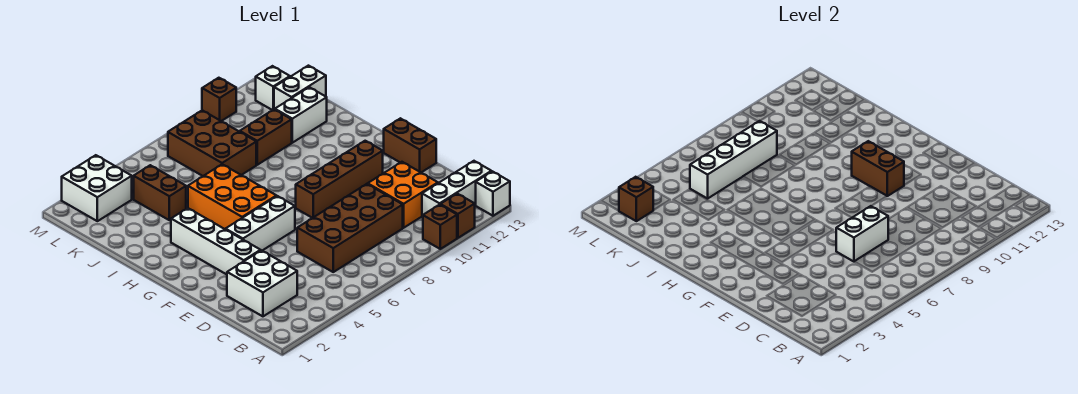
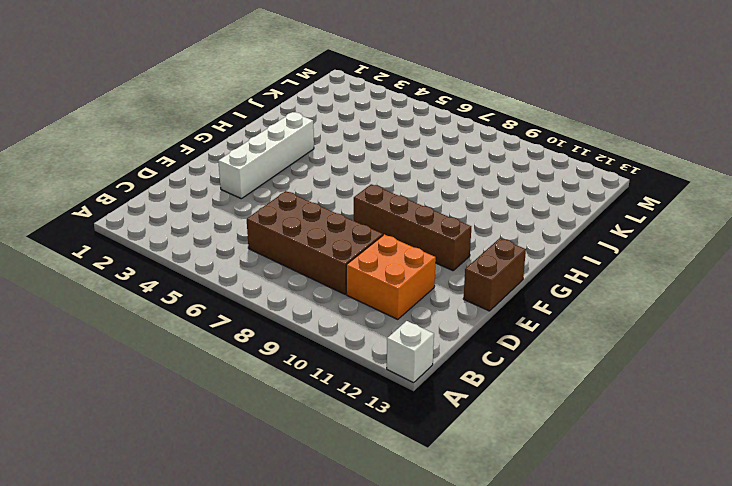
none -> brown brick A10 level 1
none -> brown brick A11 level 1
none -> white brick B11:B13 level 1

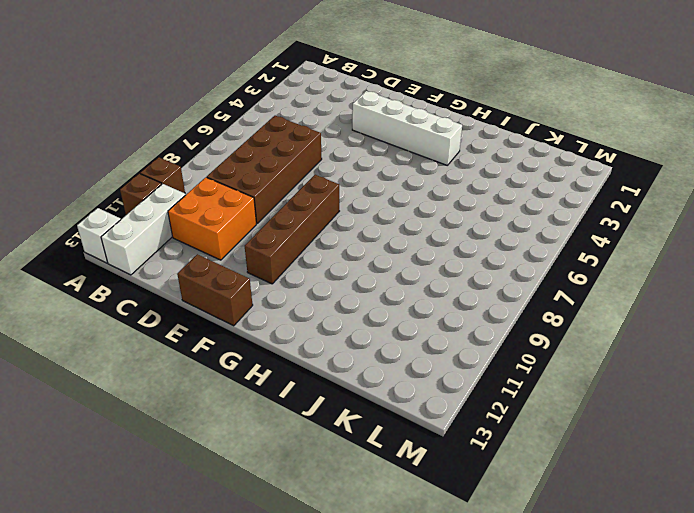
none -> white brick C2:D3 level 1
none -> white brick F4:F6 level 1
none -> orange brick G5:I6 level 1

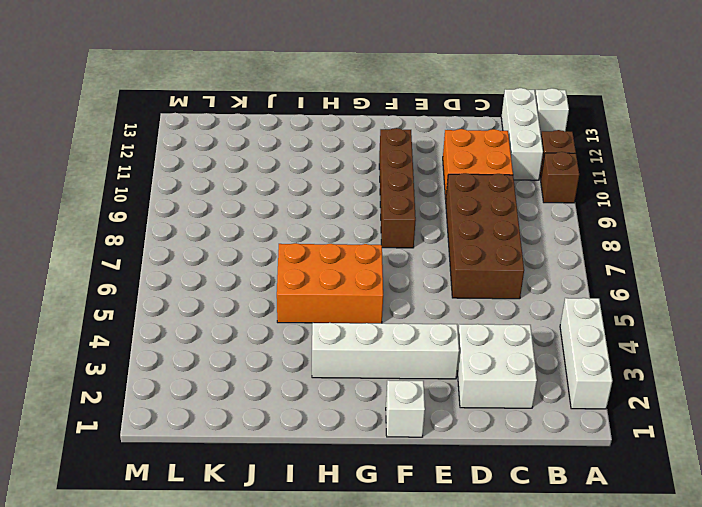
white brick A2:A4 level 1 -> white brick F4:F6 level 1
white brick F1 level 1 -> white brick L12 level 1
none -> brown brick E13:F13 level 1
none -> brown brick J4:K4 level 1
none -> brown brick J7:L8 level 1

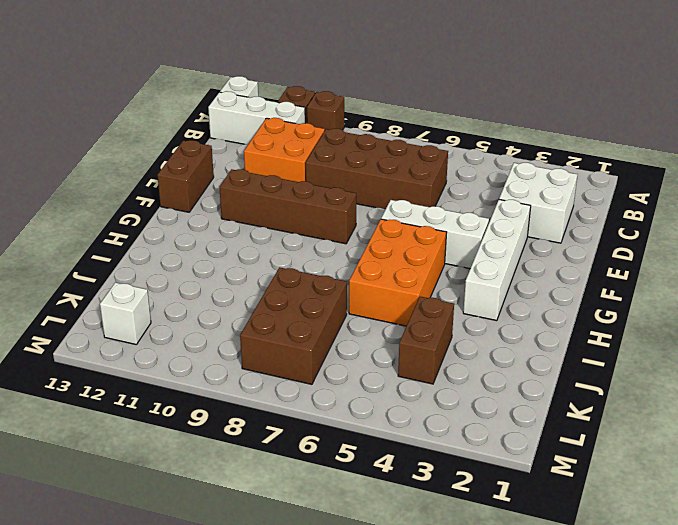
none -> brown brick J9:J10 level 1
none -> white brick J11:J12 level 1
none -> white brick K12:K13 level 1

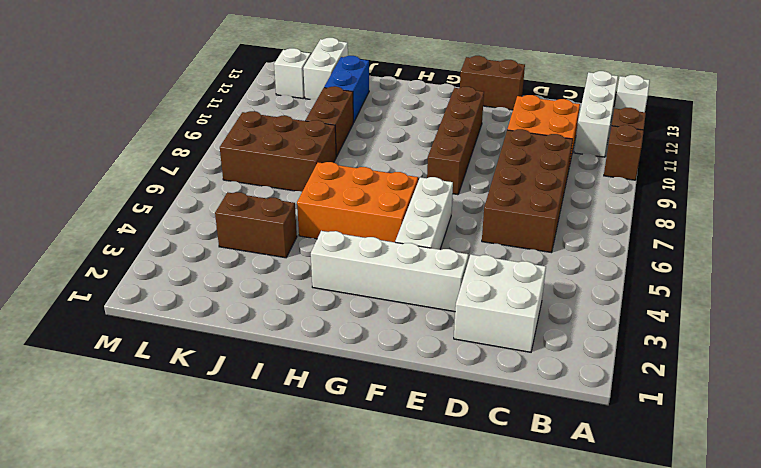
blue brick J11:J12 level 1 -> white brick J11:J12 level 1
none -> white brick L2:M3 level 1
none -> brown brick M10 level 1
none -> white brick D6:D7 level 2

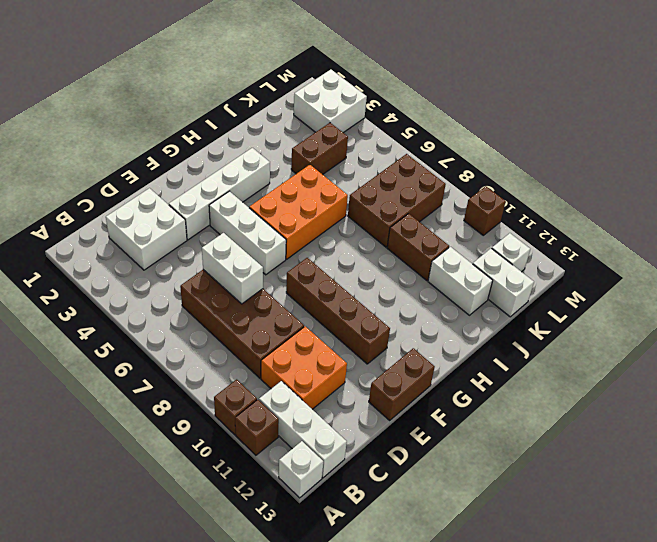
none -> brown brick F10:G10 level 2
none -> white brick K5:K8 level 2
none -> brown brick L2 level 2

